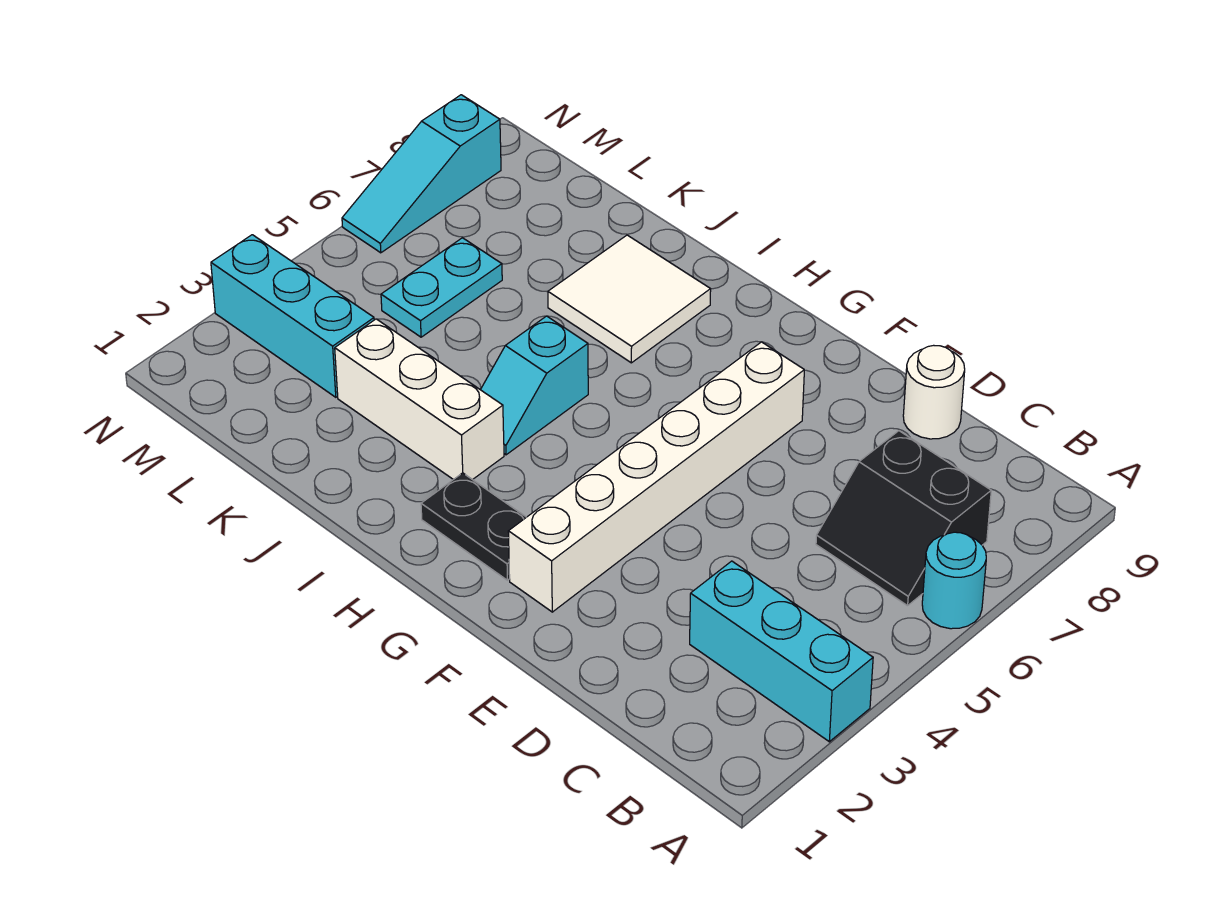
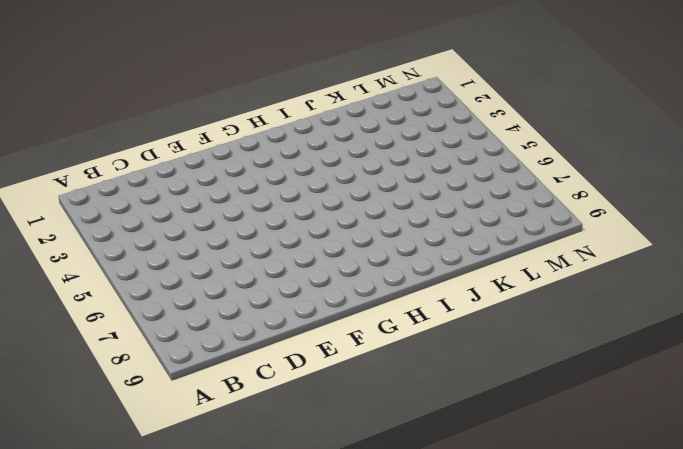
none -> cyan brick A3:C3 level 1
none -> cyan round brick A6 level 1
none -> black slope B6:C7 level 1 top 7

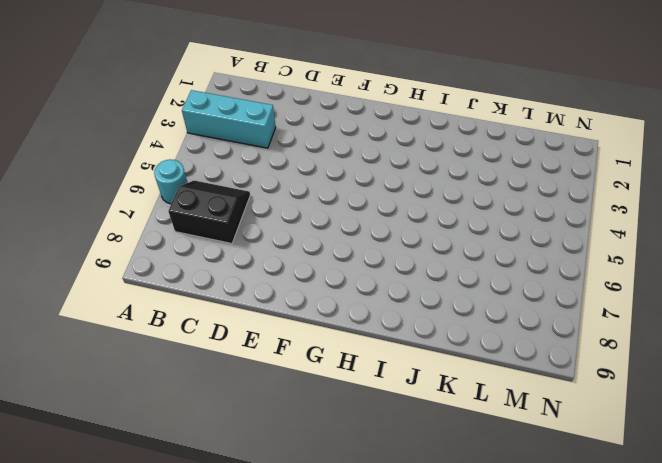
none -> white round brick D9 level 1
none -> white brick F2:F7 level 1
none -> black plate G2:H2 level 1

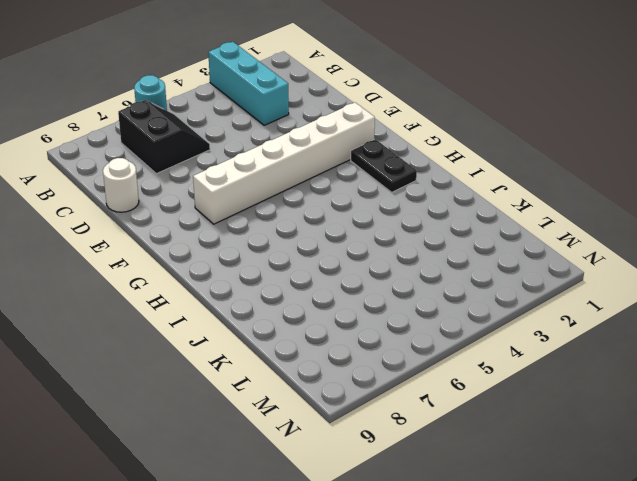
none -> white brick I3:K3 level 1
none -> cyan slope I4:I5 level 1 top 5
none -> white tile I7:J8 level 1

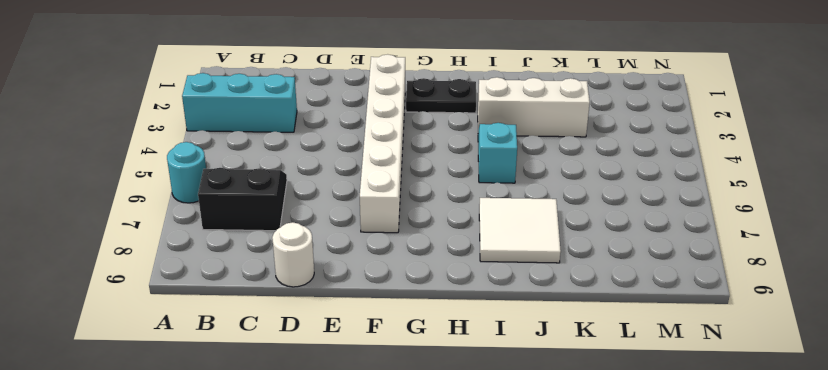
none -> cyan brick L3:N3 level 1
none -> cyan plate L5:L6 level 1
none -> cyan slope N6:N8 level 1 top 8

